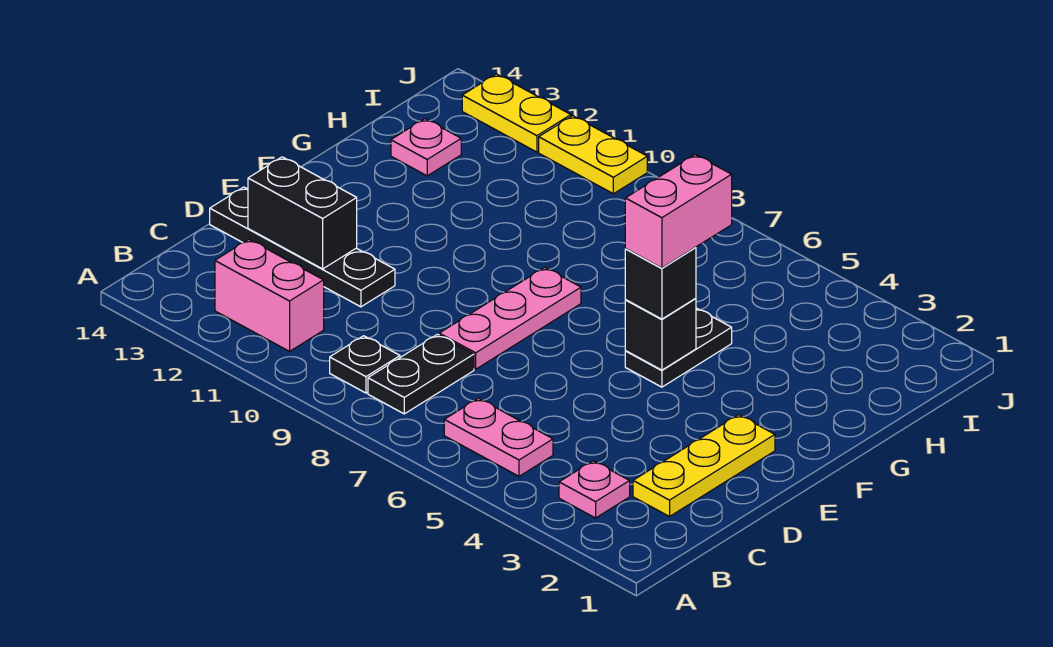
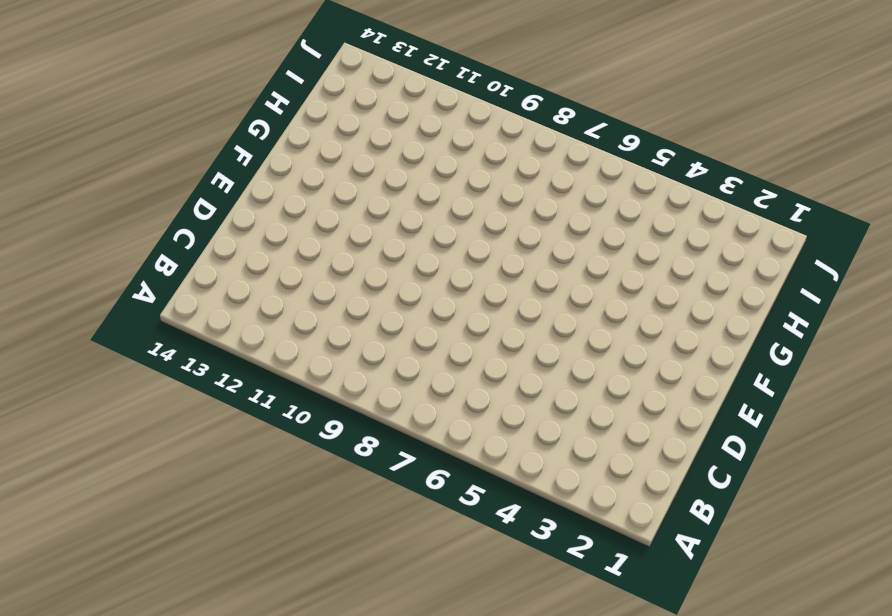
none -> pink plate B3 level 1
none -> pink plate B5:B6 level 1
none -> black plate B8:C8 level 1

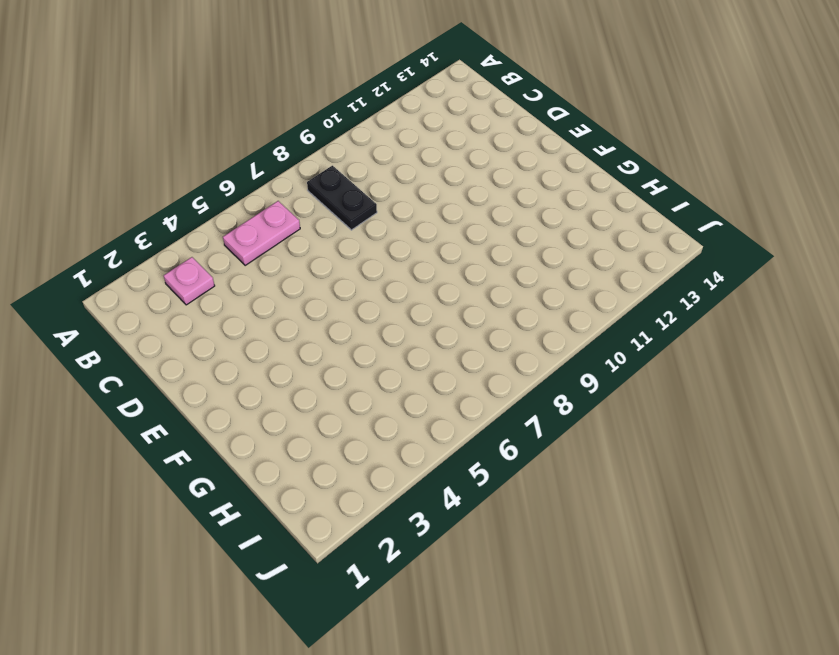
none -> black plate B9 level 1
none -> pink brick B11:B12 level 1
none -> yellow plate C2:E2 level 1

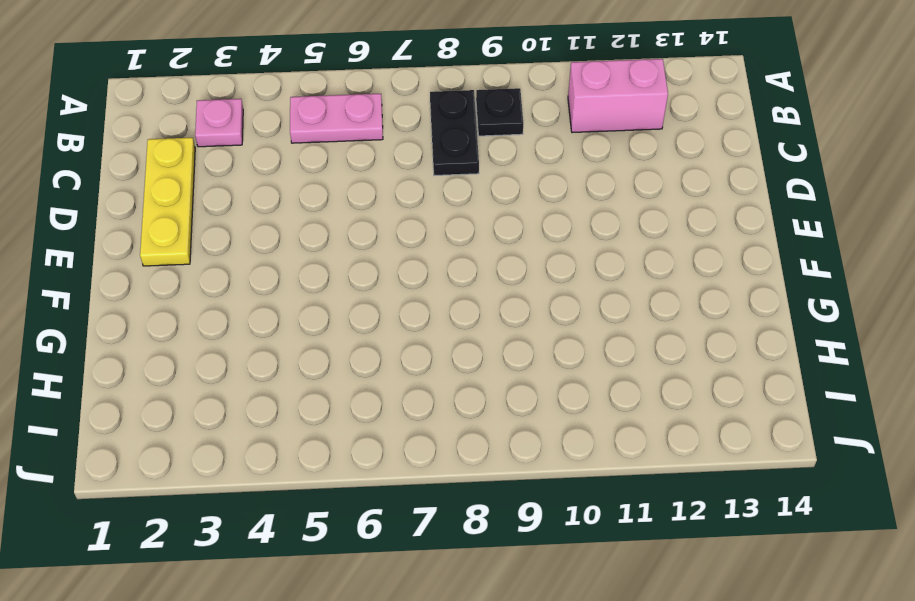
none -> pink plate D8:F8 level 1
none -> black plate D11:D14 level 1
none -> black plate F5:G5 level 1

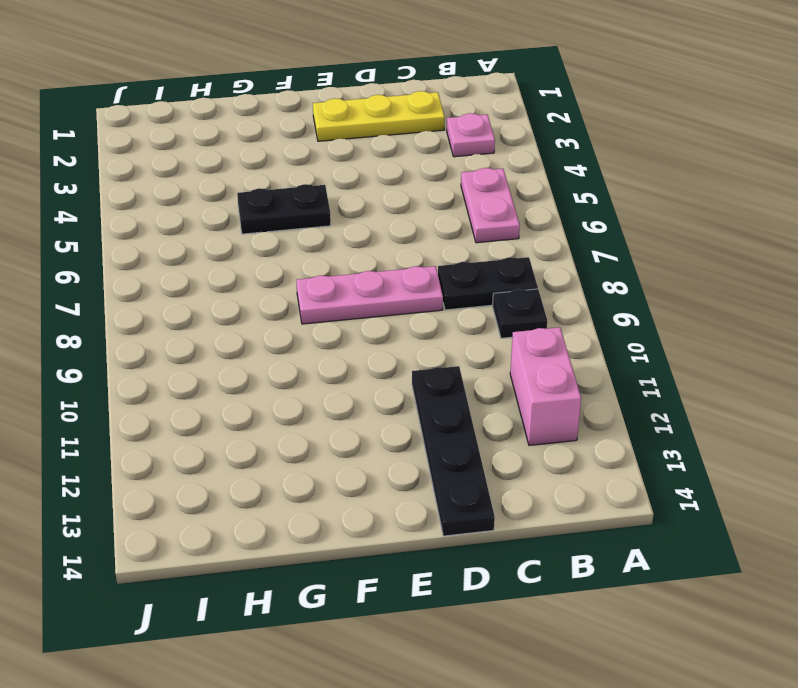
none -> pink plate H13 level 1
none -> yellow plate J10:J11 level 1
none -> yellow plate J12:J13 level 1

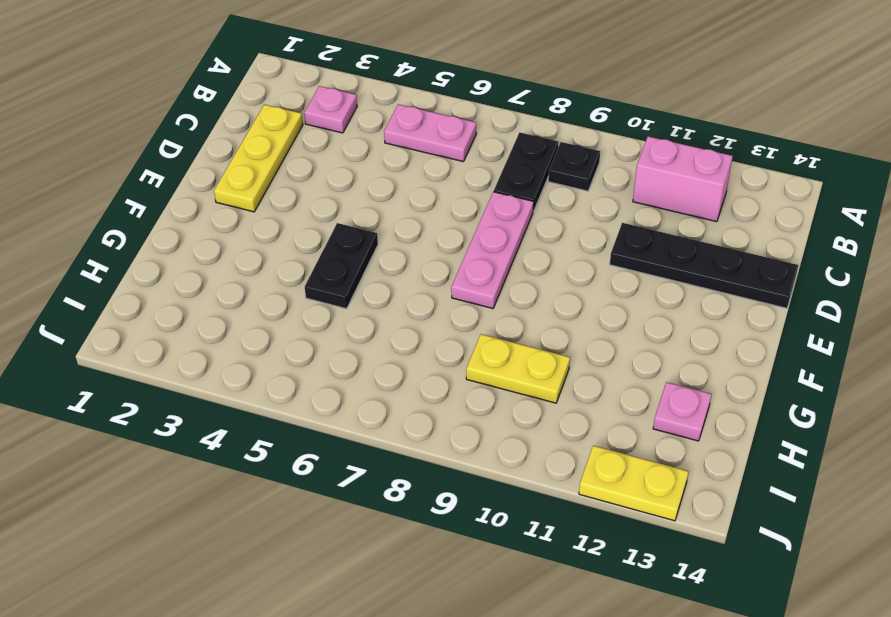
yellow plate H9:H10 level 1 -> yellow plate J10:J11 level 1
none -> black brick D12:D13 level 2
none -> black brick F5 level 2
none -> black brick F5 level 3

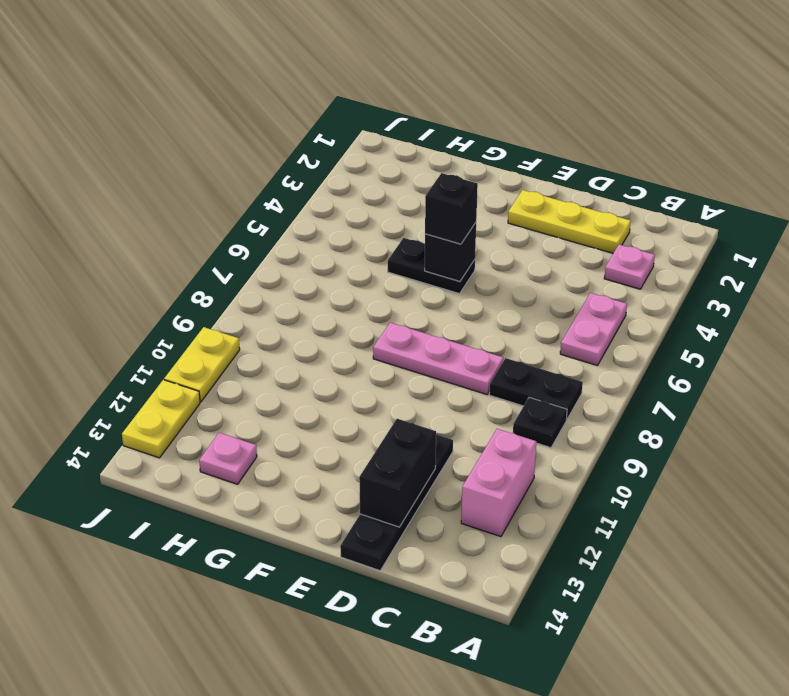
none -> pink brick F5:G5 level 4

